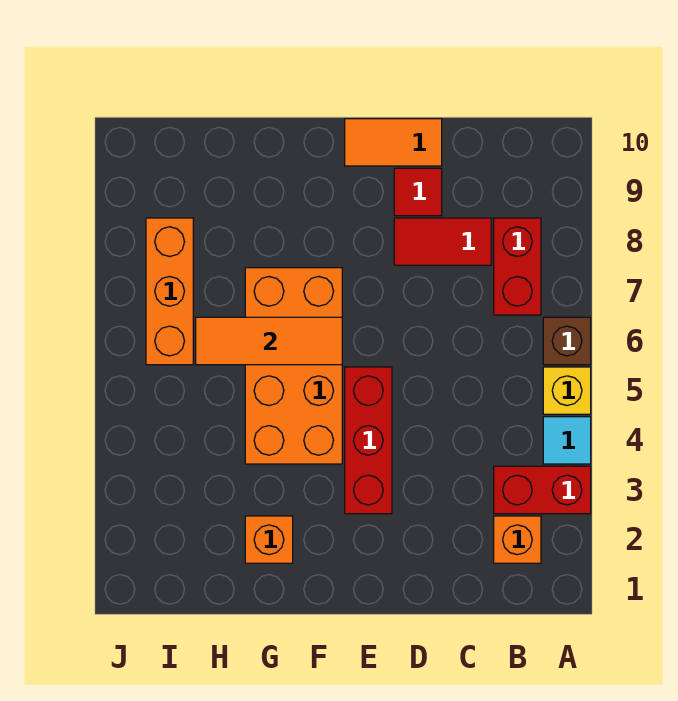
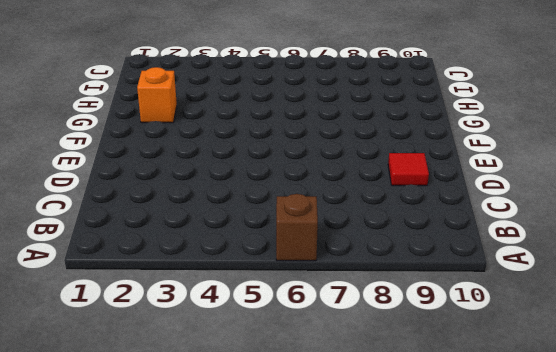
none -> red brick A3:B3 level 1
none -> cyan tile A4 level 1
none -> yellow brick A5 level 1

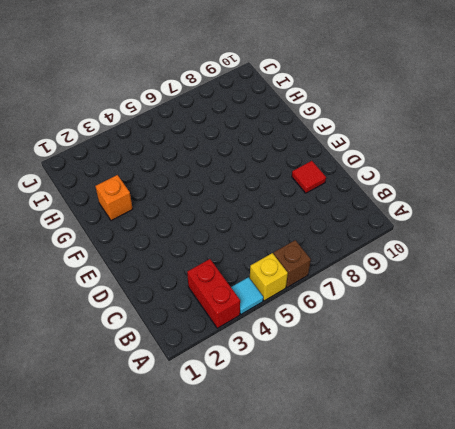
none -> orange brick B2 level 1
none -> red brick B7:B8 level 1
none -> red tile C8:D8 level 1

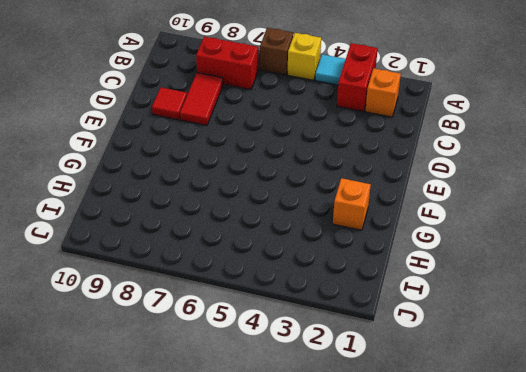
none -> orange tile D10:E10 level 1
none -> red brick E3:E5 level 1
none -> orange brick F4:G7 level 1

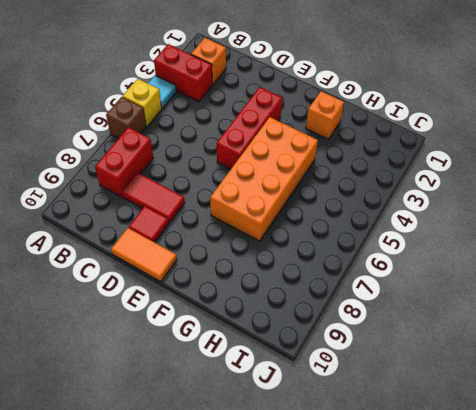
none -> orange brick I6:I8 level 1
none -> orange tile F6:H6 level 2

